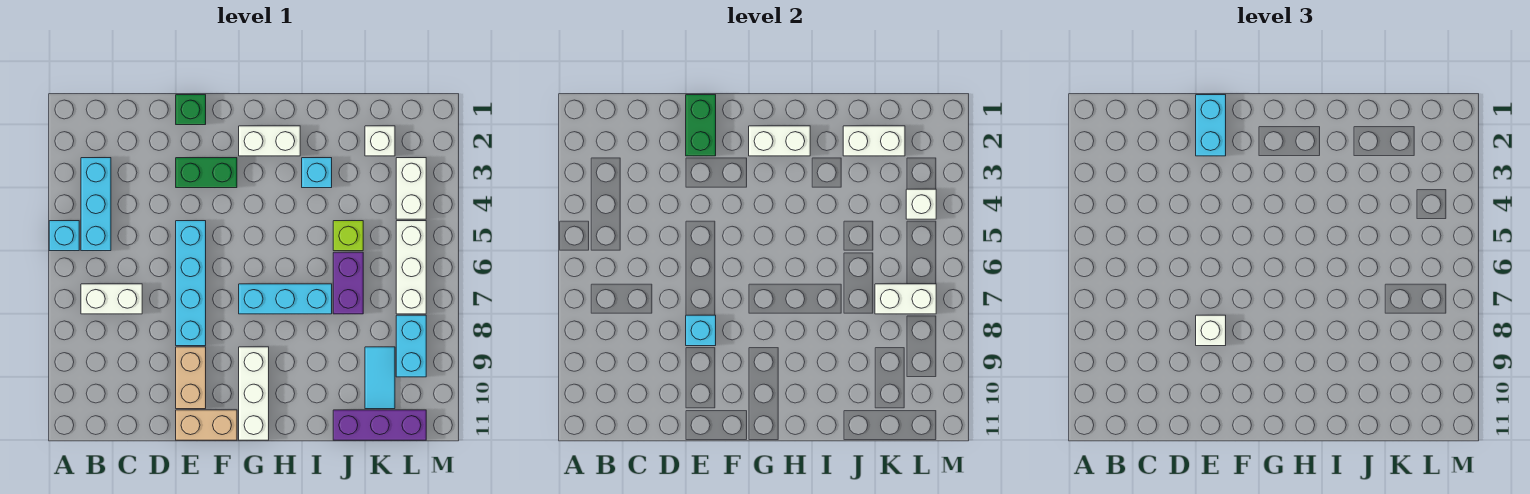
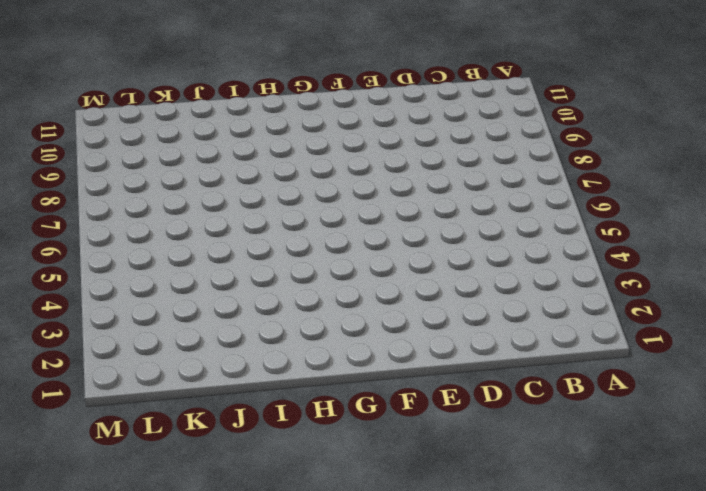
none -> cyan brick A5 level 1
none -> cyan brick B3:B5 level 1
none -> white brick B7:C7 level 1

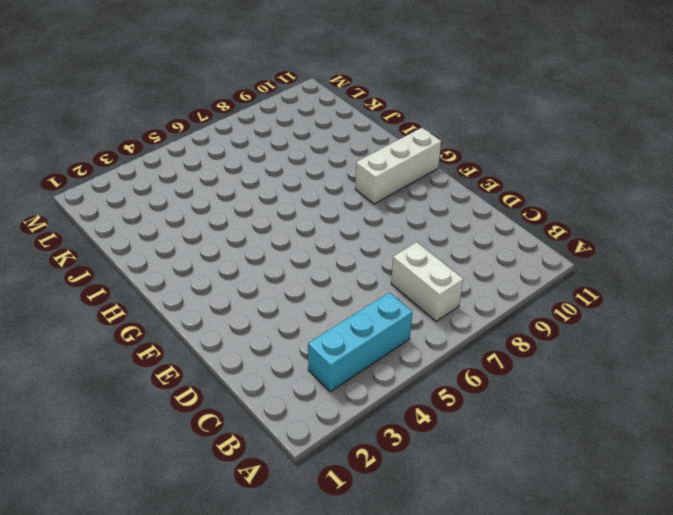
none -> cyan brick A5 level 1
none -> green brick E1 level 1
none -> green brick E3:F3 level 1

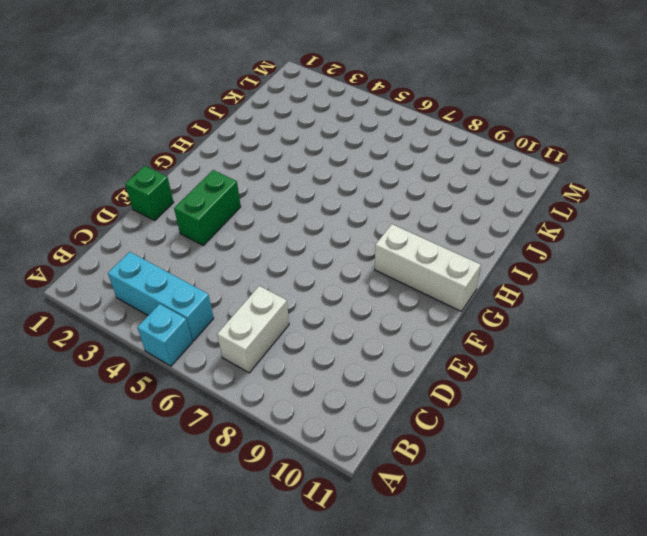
none -> cyan brick E5:E8 level 1
none -> tan brick E9:E10 level 1
none -> tan brick E11:F11 level 1

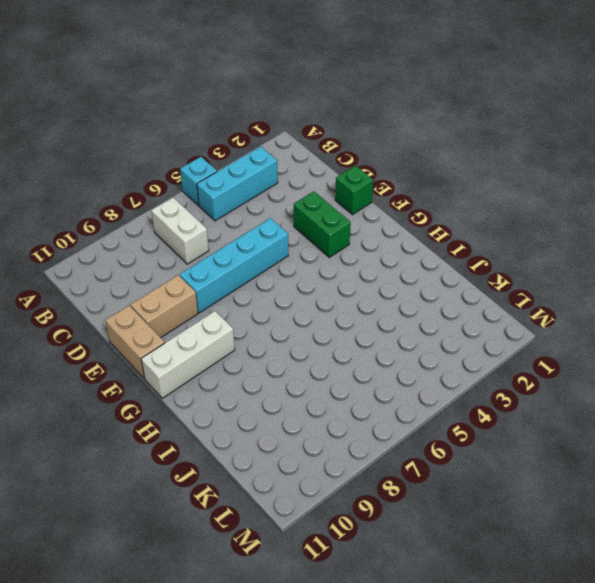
none -> white brick G2:H2 level 1
none -> cyan brick G7:I7 level 1
none -> cyan brick I3 level 1

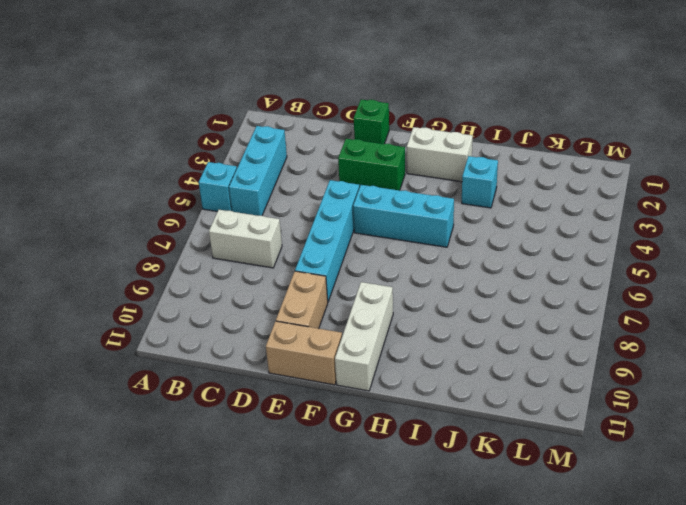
cyan brick F5:H5 level 1 -> cyan brick G7:I7 level 1
none -> lime brick J5 level 1
none -> purple brick J6:J7 level 1
none -> purple brick J11:L11 level 1

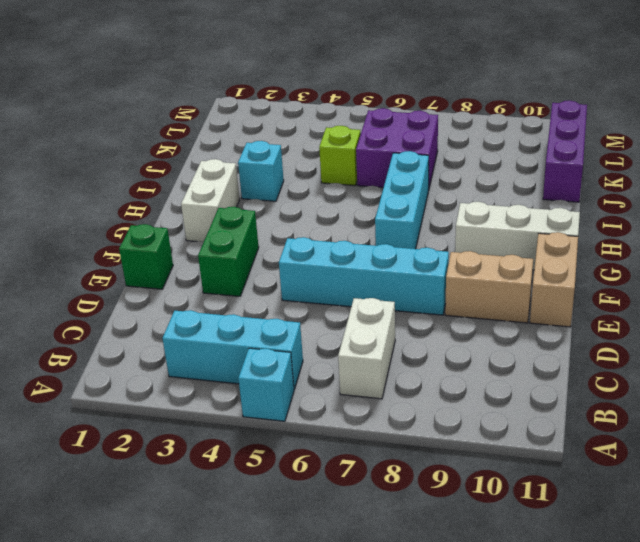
purple brick J6:K7 level 1 -> purple brick J6:J7 level 1
none -> white brick K2 level 1
none -> cyan tile K9:K10 level 1
none -> white brick L3:L4 level 1

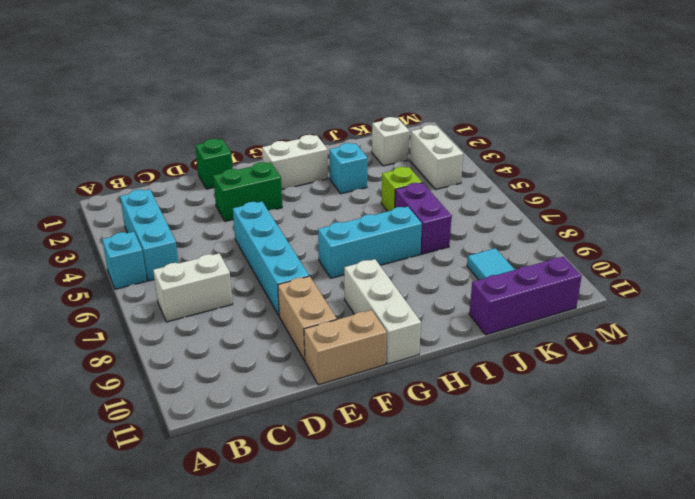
none -> white brick L5:L7 level 1
none -> cyan brick L8:L9 level 1
none -> green brick E1:E2 level 2

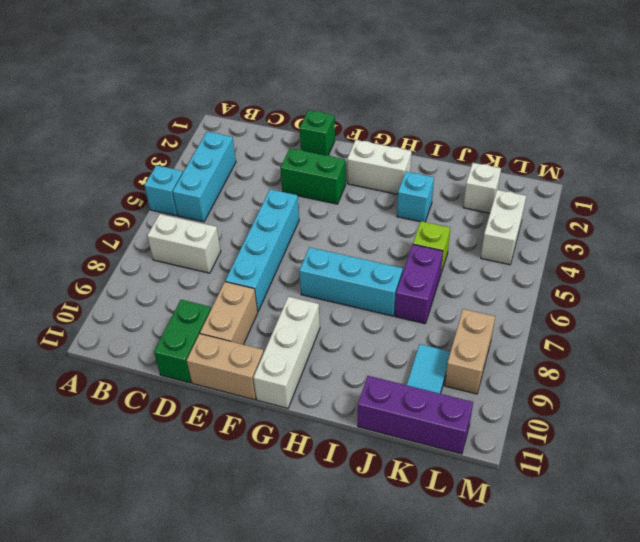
green brick D10:D11 level 1 -> green brick E1:E2 level 2
tan brick L8:L9 level 1 -> cyan brick L8:L9 level 1
none -> white brick L5:L7 level 1
none -> cyan brick E8 level 2
none -> white brick G2:H2 level 2

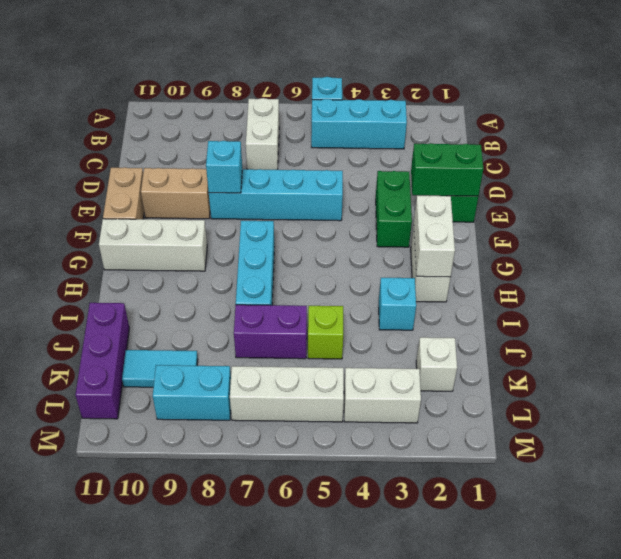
none -> white brick J2:K2 level 2
none -> white brick K7:L7 level 2
none -> white brick L4 level 2

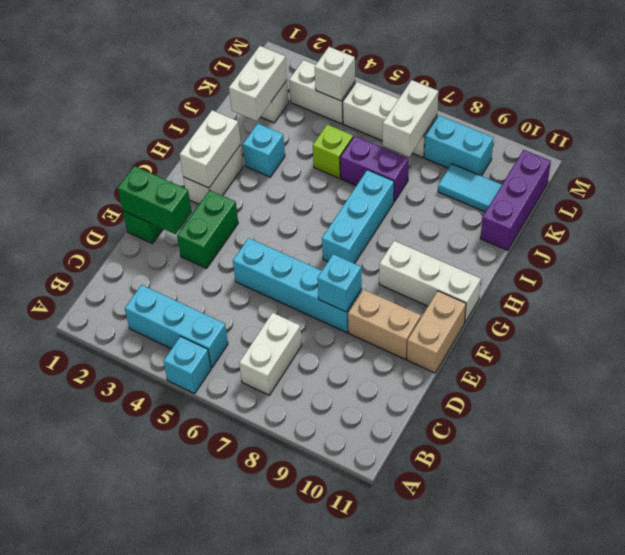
none -> cyan brick E1:E2 level 3
none -> white brick E8 level 3

